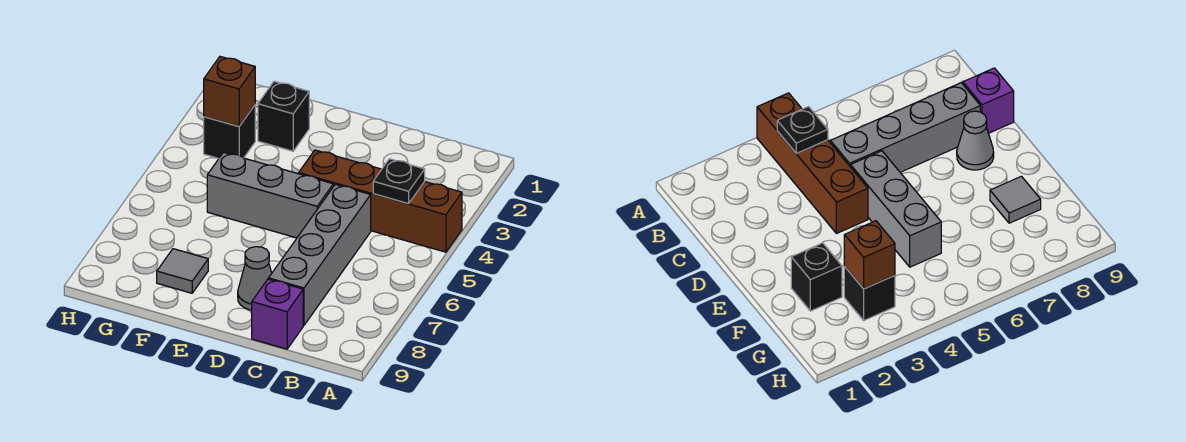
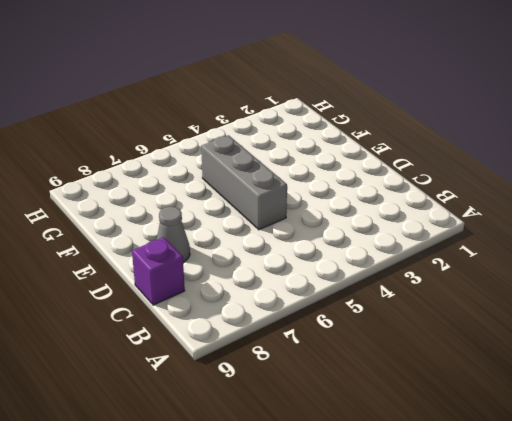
none -> brown brick A4:D4 level 1
none -> grey brick C5:C8 level 1

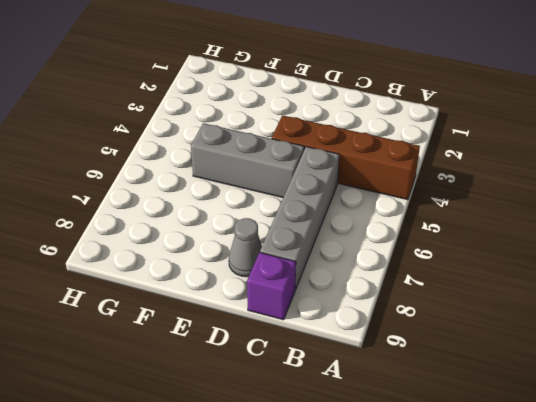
none -> black brick F2 level 1
none -> grey tile F8 level 1

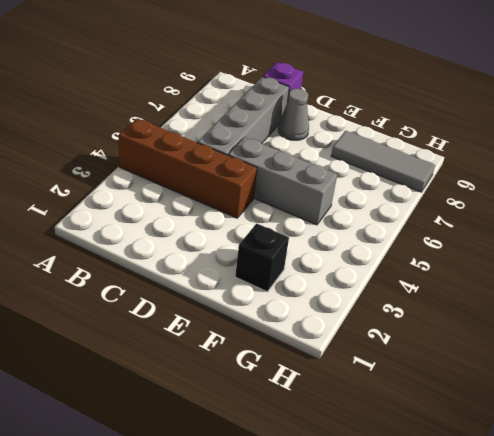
grey tile F8:H8 level 1 -> grey tile F8 level 1
none -> black brick G3 level 1
none -> black plate B4 level 2

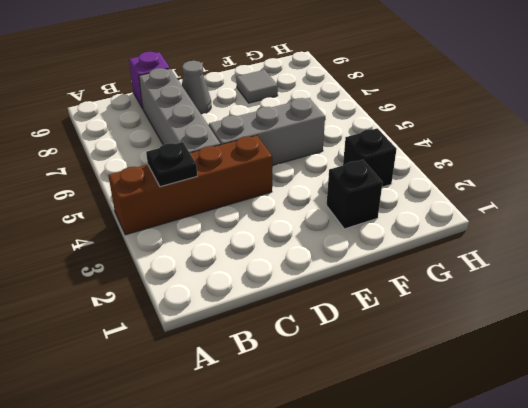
none -> brown brick G3 level 2

